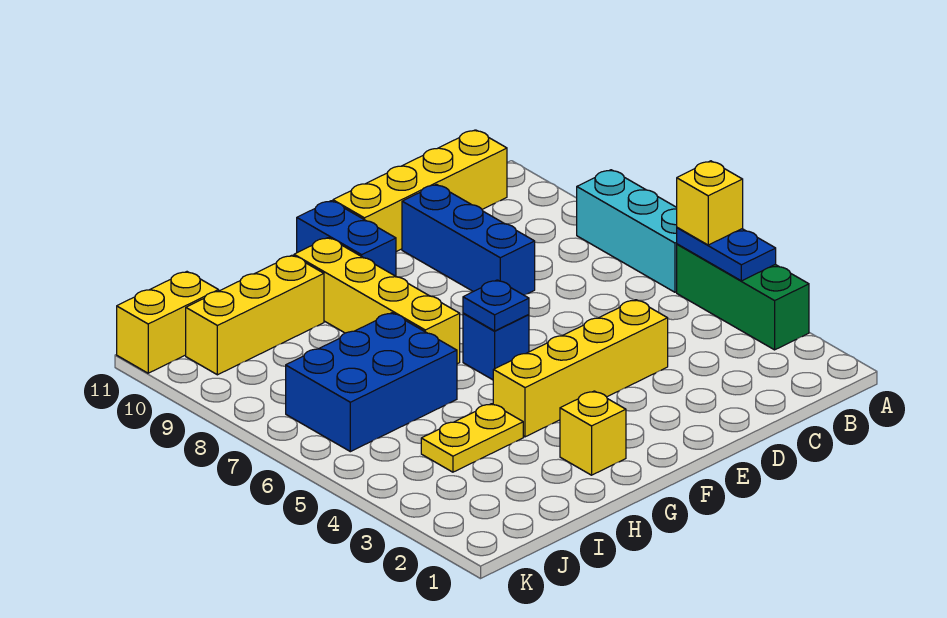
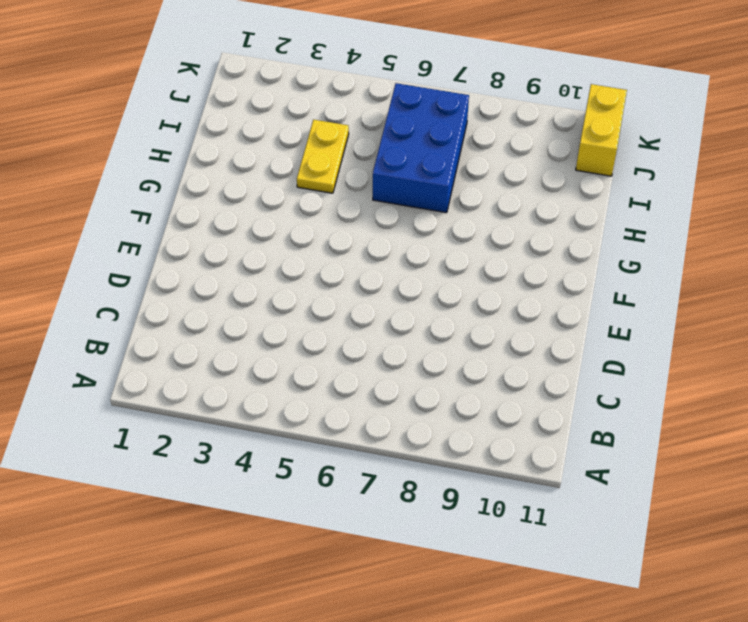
none -> green brick A3:A5 level 1
none -> cyan brick A6:A8 level 1
none -> yellow brick B11:E11 level 1

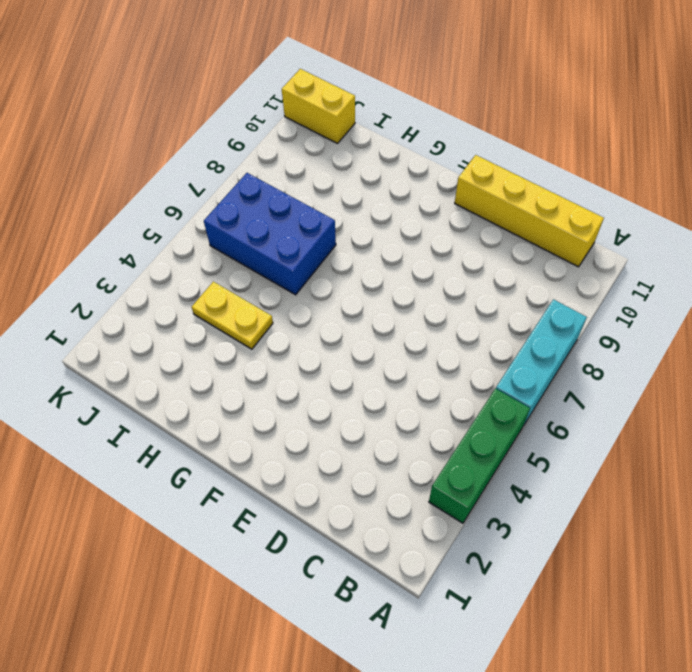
none -> yellow brick D4:G4 level 1
none -> blue brick D8:D10 level 1
none -> blue brick F6 level 1

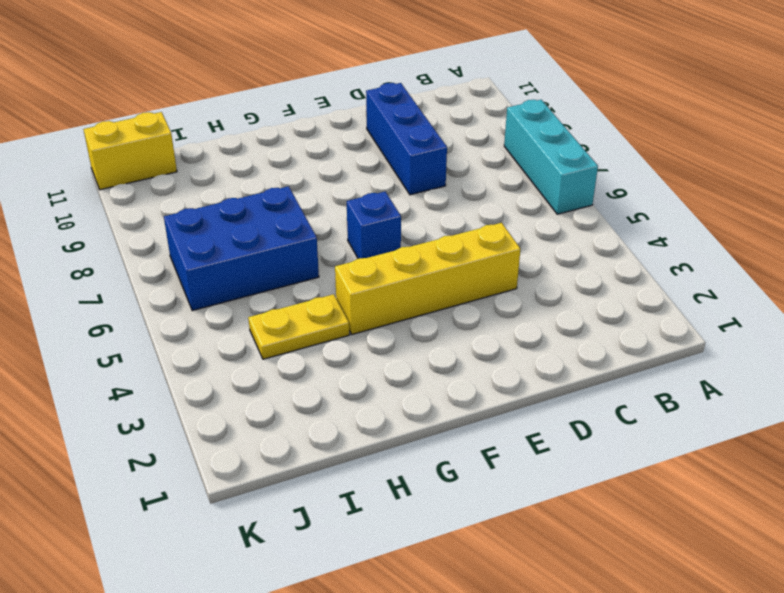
none -> green brick A3:A5 level 1
none -> yellow brick B11:E11 level 1
none -> blue brick F10:F11 level 1

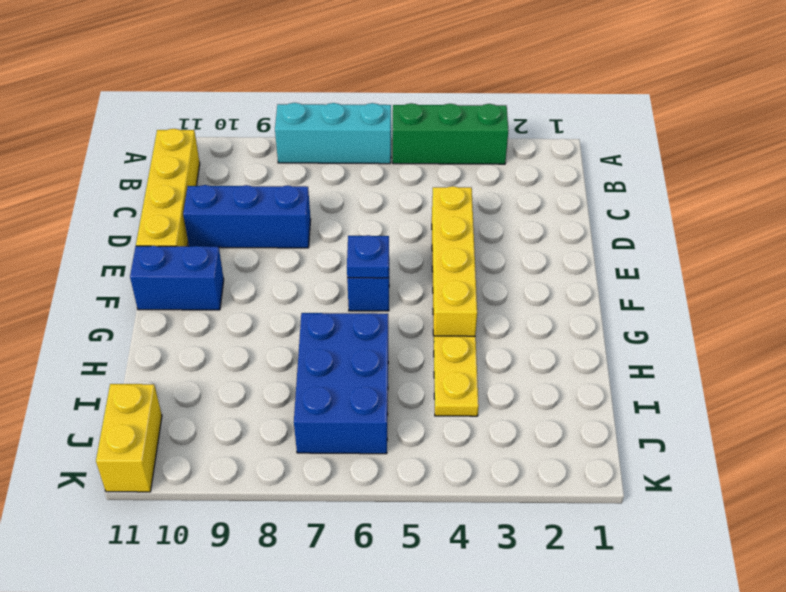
none -> yellow brick G2 level 1
none -> yellow brick G7:G10 level 1
none -> yellow brick H10:J10 level 1

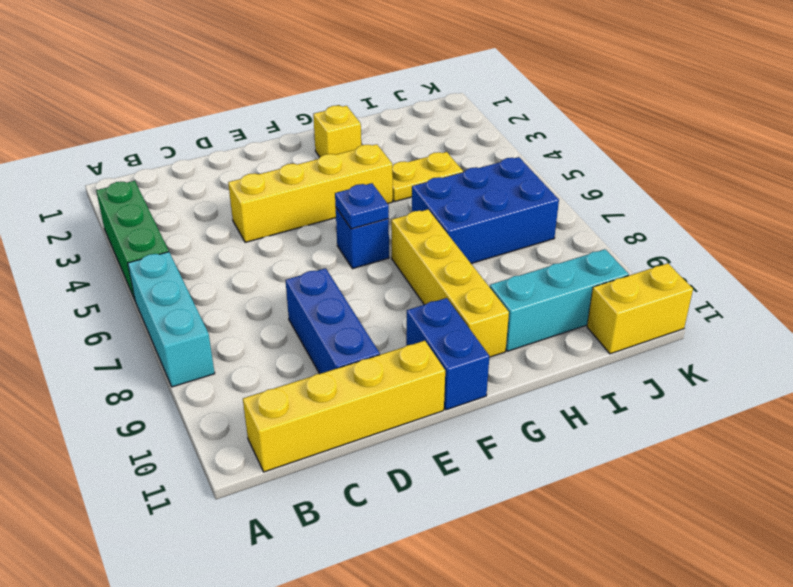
cyan brick H10:J10 level 1 -> yellow brick H10:J10 level 1
none -> blue plate A4:A5 level 2
none -> yellow brick A5 level 3

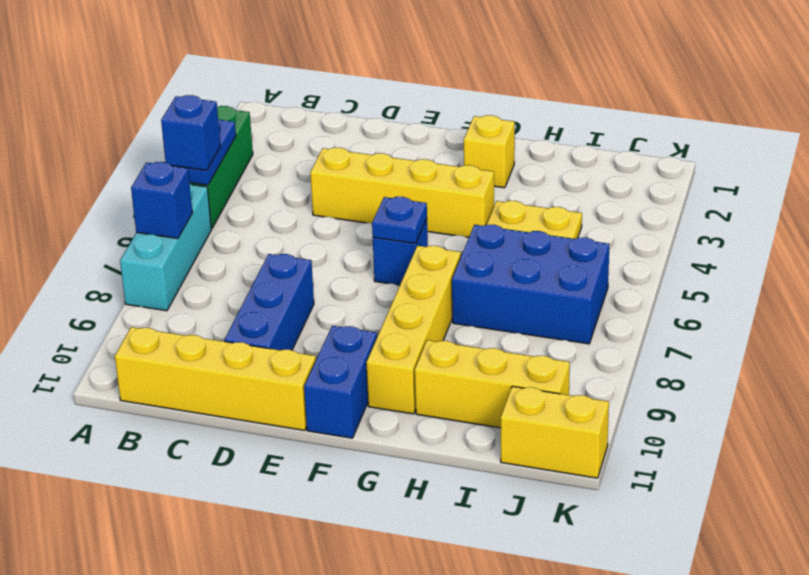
blue brick A5 level 3 -> yellow brick A5 level 3
blue brick A7 level 2 -> none

